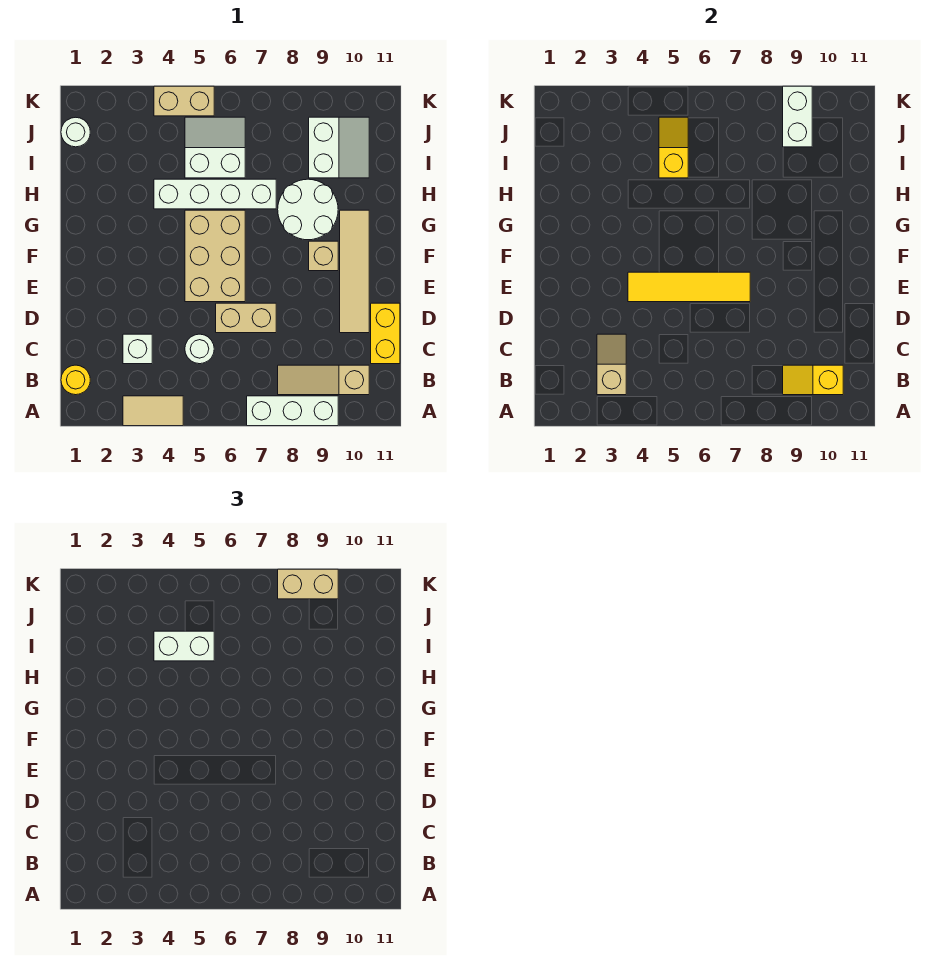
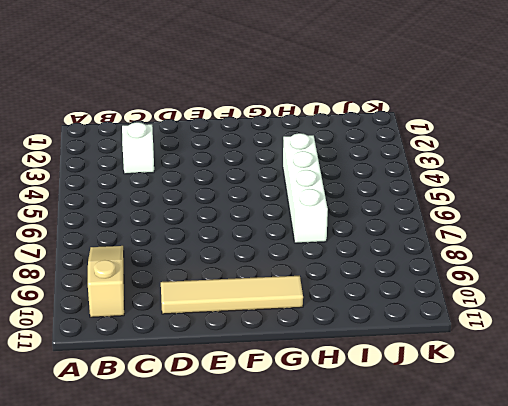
none -> tan tile A3:A4 level 1
none -> white brick A7:A9 level 1
none -> yellow round brick B1 level 1

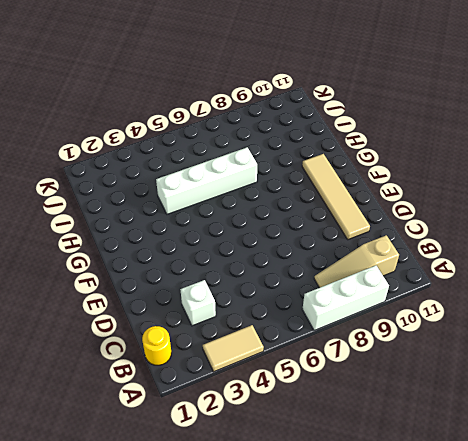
none -> white round brick C5 level 1
none -> yellow brick C11:D11 level 1
none -> tan brick D6:D7 level 1

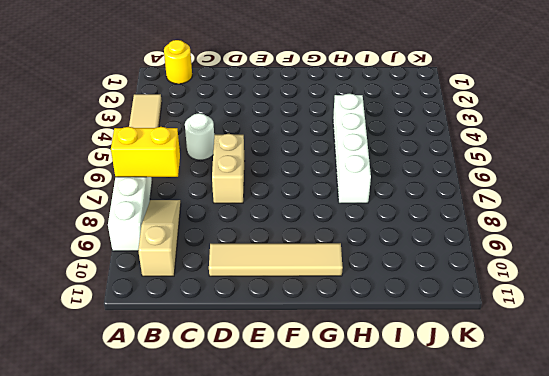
yellow brick A7:B7 level 2 -> yellow brick C11:D11 level 1
none -> white brick C3 level 1
none -> tan brick E5:G6 level 1
none -> tan brick F9 level 1

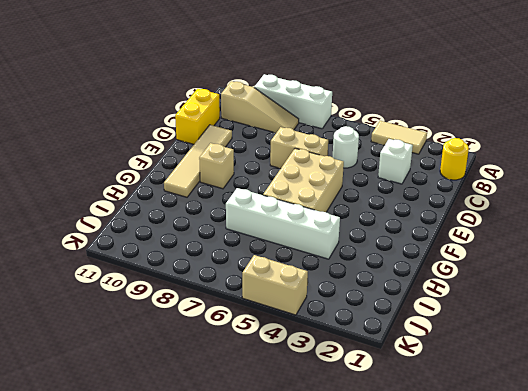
none -> white round brick G8:H9 level 1
none -> white slope I5:J6 level 1 top I
none -> white slope I9:J10 level 1 top 9

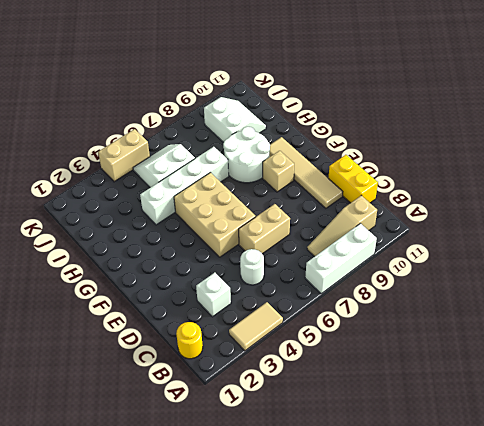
none -> white round brick J1 level 1
none -> tan slope B3:C3 level 2 top B
none -> yellow slope B9:B10 level 2 top 10

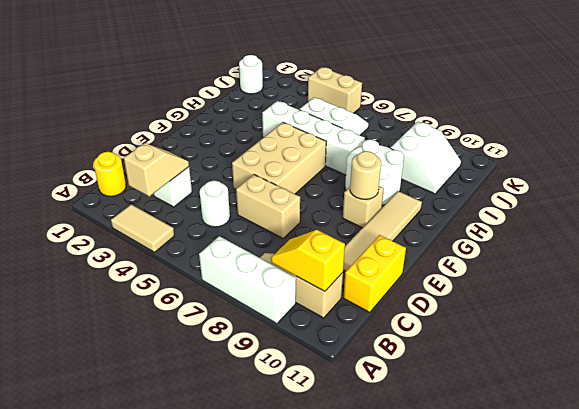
tan round brick F9 level 2 -> none
none -> yellow tile E4:E7 level 2
none -> yellow slope I5:J5 level 2 top I
none -> white brick J9:K9 level 2

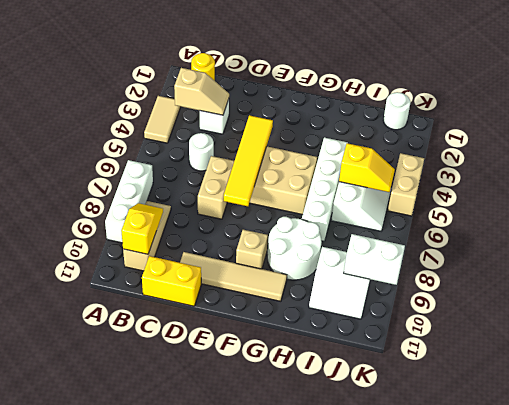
none -> white brick I4:I5 level 3
none -> tan brick K8:K9 level 3

